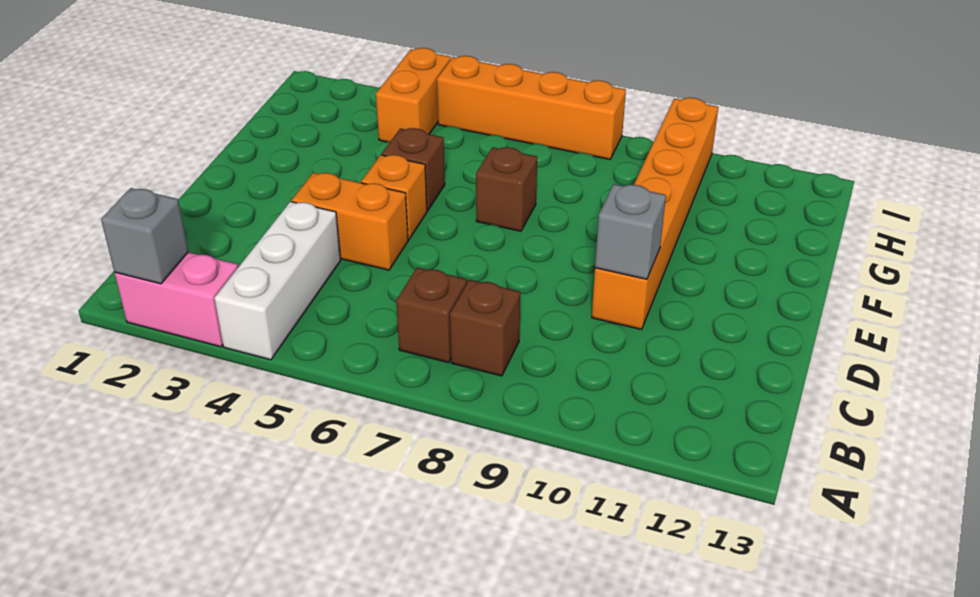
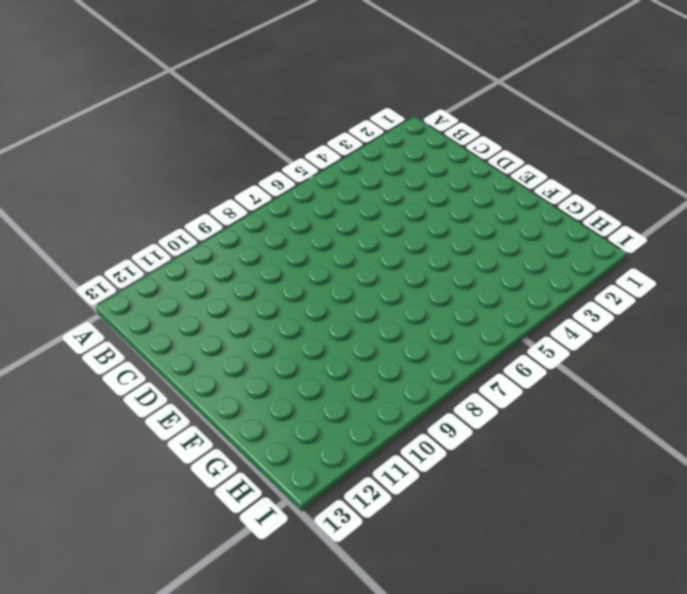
none -> pink brick A2:A3 level 1
none -> white brick A4:C4 level 1
none -> brown brick B7 level 1

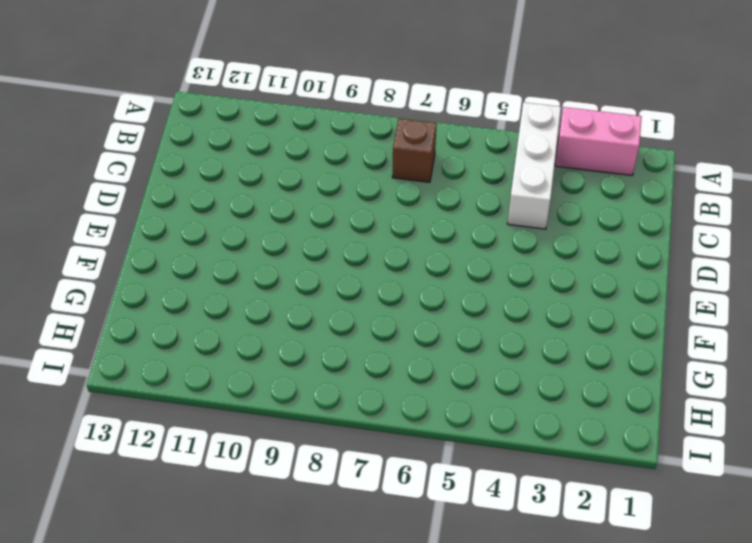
none -> brown brick B8 level 1
none -> orange brick D4:D5 level 1
none -> orange brick D10:I10 level 1

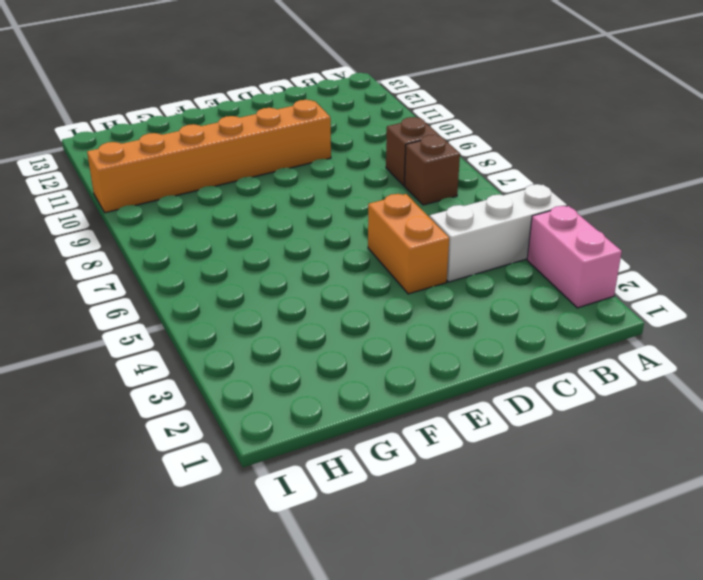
none -> orange brick E5 level 1
none -> brown brick F5 level 1
none -> brown brick F7 level 1

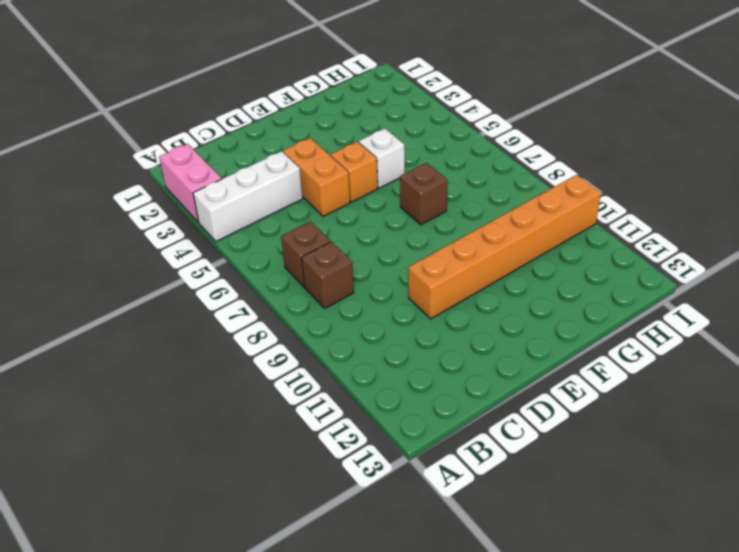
white brick F5 level 1 -> brown brick F5 level 1
none -> orange brick H4:I4 level 1
none -> orange brick I5:I8 level 1
none -> grey brick A2 level 2

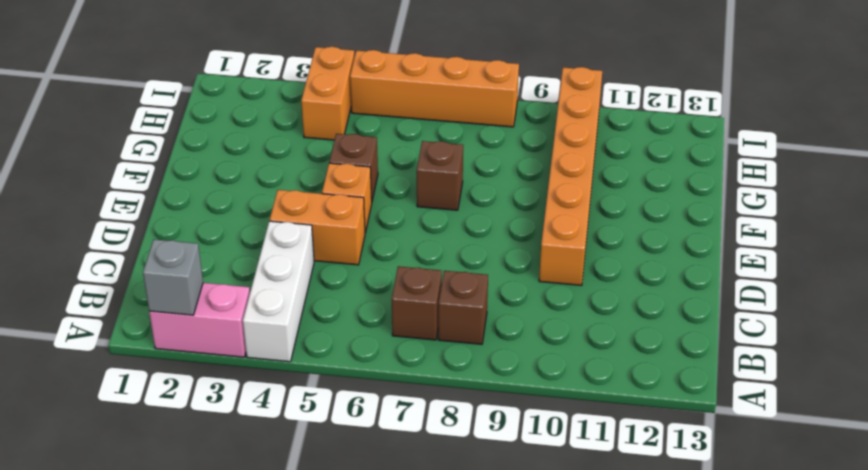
none -> grey brick D10 level 2

